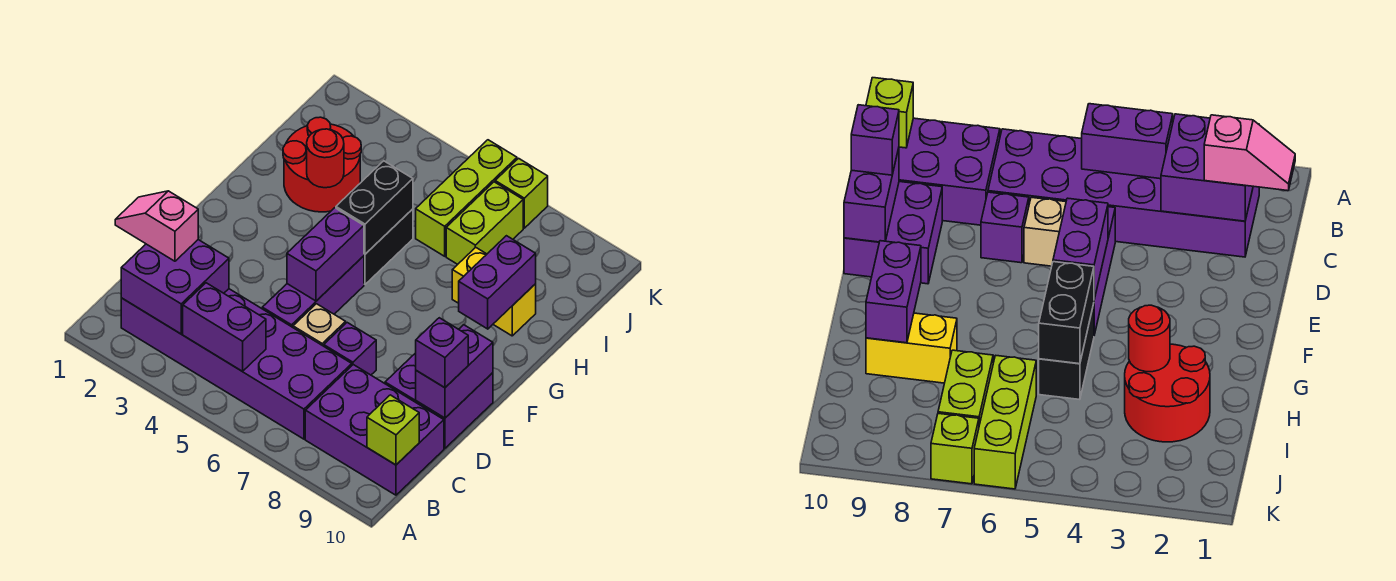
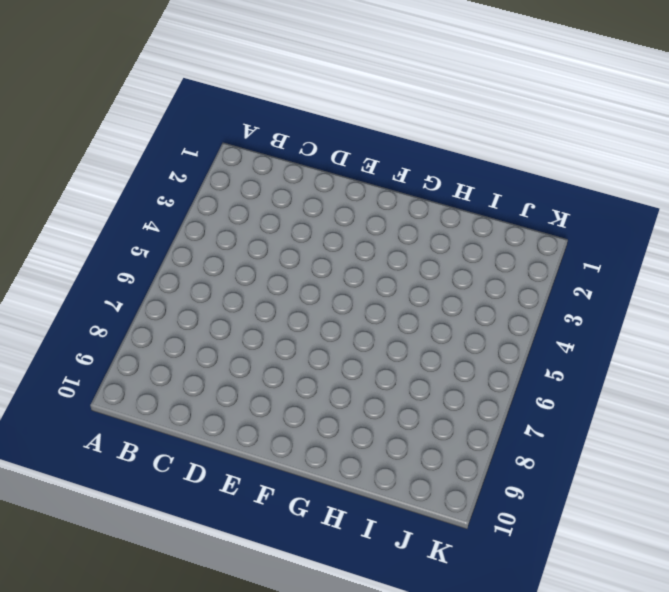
none -> purple brick B2:C7 level 1
none -> purple brick B8:C10 level 1
none -> purple brick D5:F5 level 1

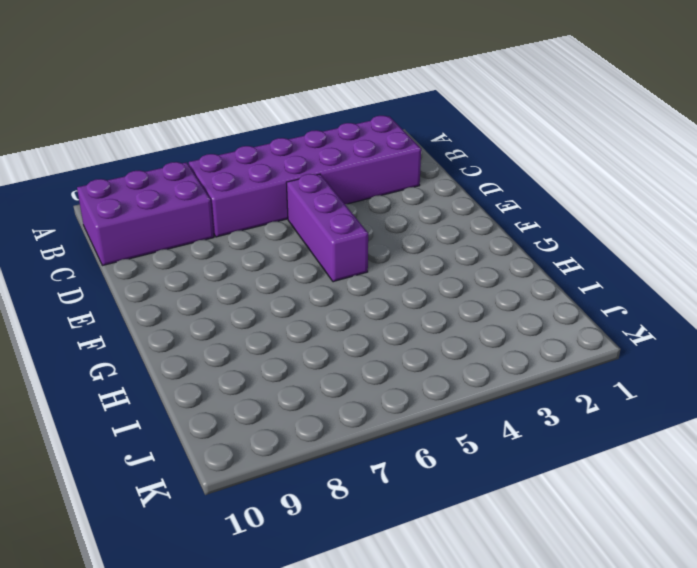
none -> tan brick D6 level 1
none -> purple brick D7 level 1
none -> purple brick D9:E10 level 1

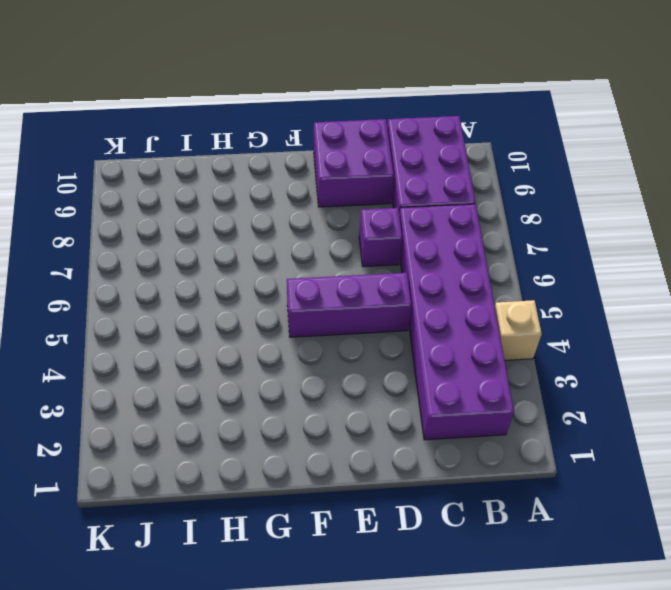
tan brick A4 level 1 -> tan brick D6 level 1
none -> black brick G5:H5 level 1
none -> red round brick H2:I3 level 1
none -> yellow brick H8:H9 level 1

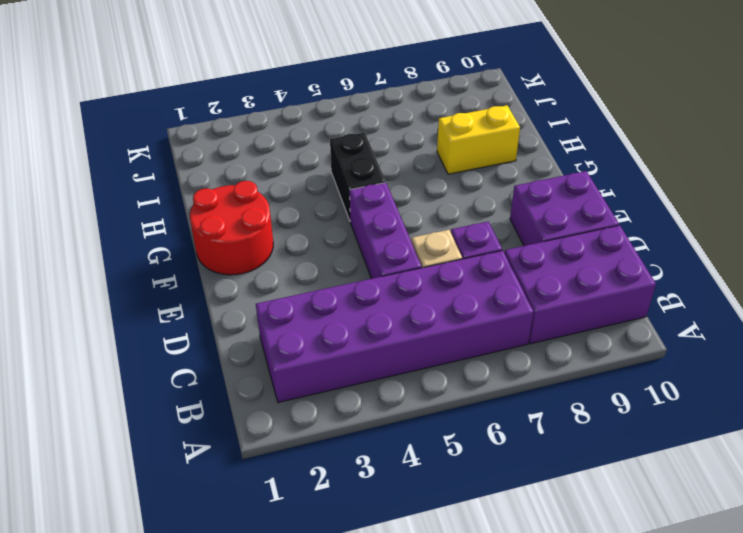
red round brick F1:G2 level 1 -> red round brick H2:I3 level 1
none -> lime brick I6:K6 level 1
none -> lime brick I7:J7 level 1
none -> lime brick K7 level 1

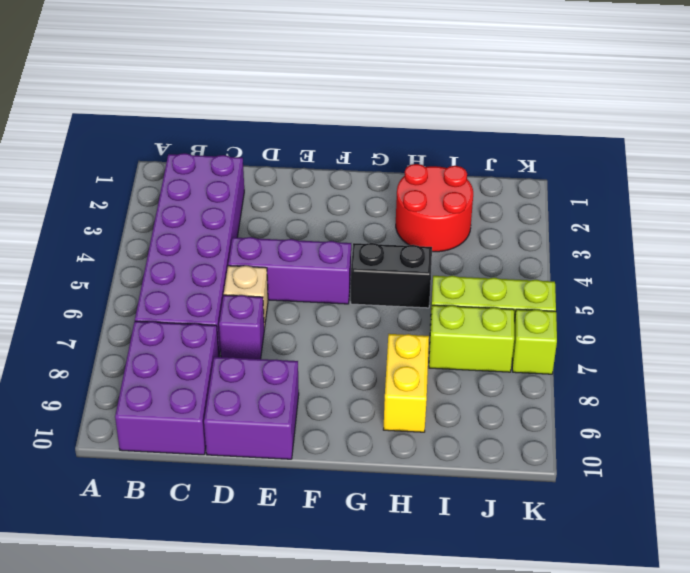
none -> purple brick B2:C3 level 2
none -> purple brick B4:B5 level 2
none -> lime brick B10 level 2

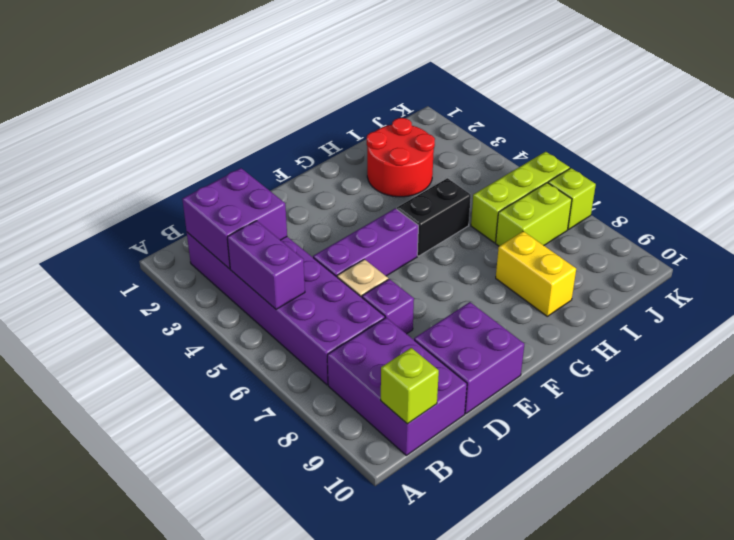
none -> purple brick D10:E10 level 2
none -> purple brick E5:F5 level 2
none -> black brick G5:H5 level 2

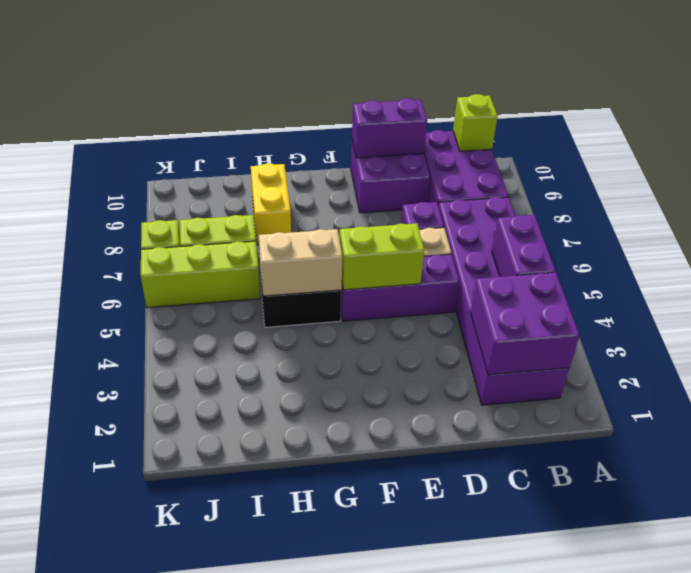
lime brick E5:F5 level 2 -> purple brick E5:F5 level 2
tan brick G5:H5 level 2 -> black brick G5:H5 level 2
none -> red round brick H2:I3 level 1
none -> purple brick G9:H9 level 2
none -> red round brick H3 level 2

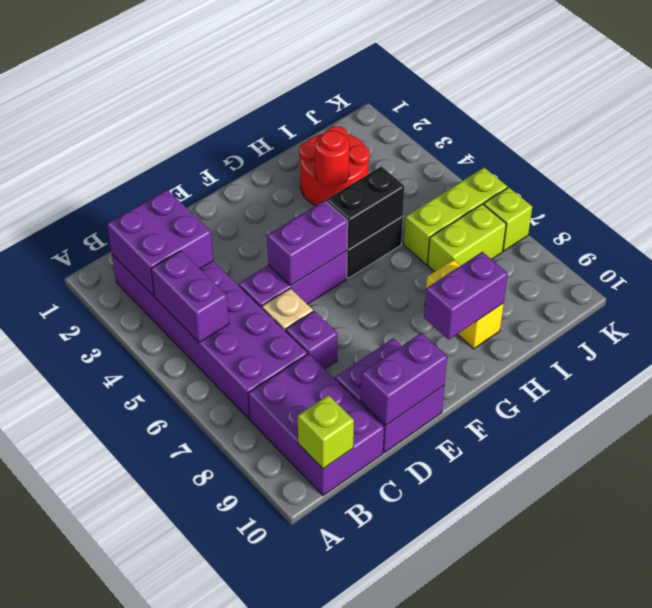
none -> pink slope C1:C2 level 3 top 2
none -> purple brick D10 level 3

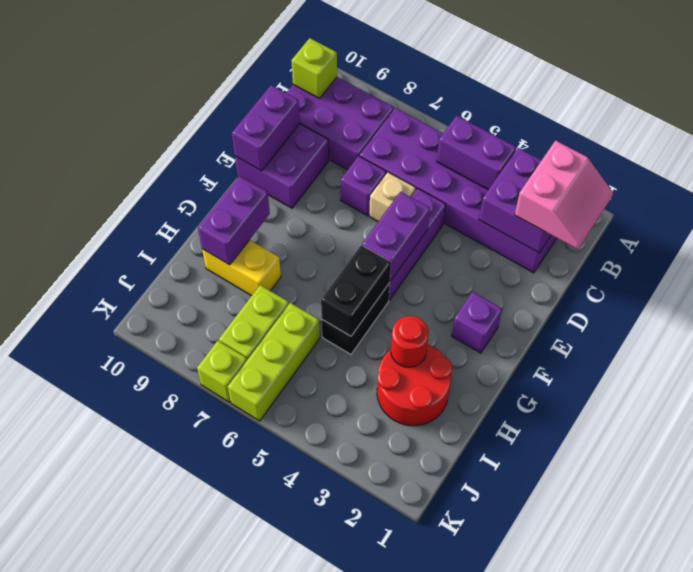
pink slope B1:C2 level 3 top 2 -> pink slope C1:C2 level 3 top 2
purple brick F2 level 1 -> purple brick D10 level 3

